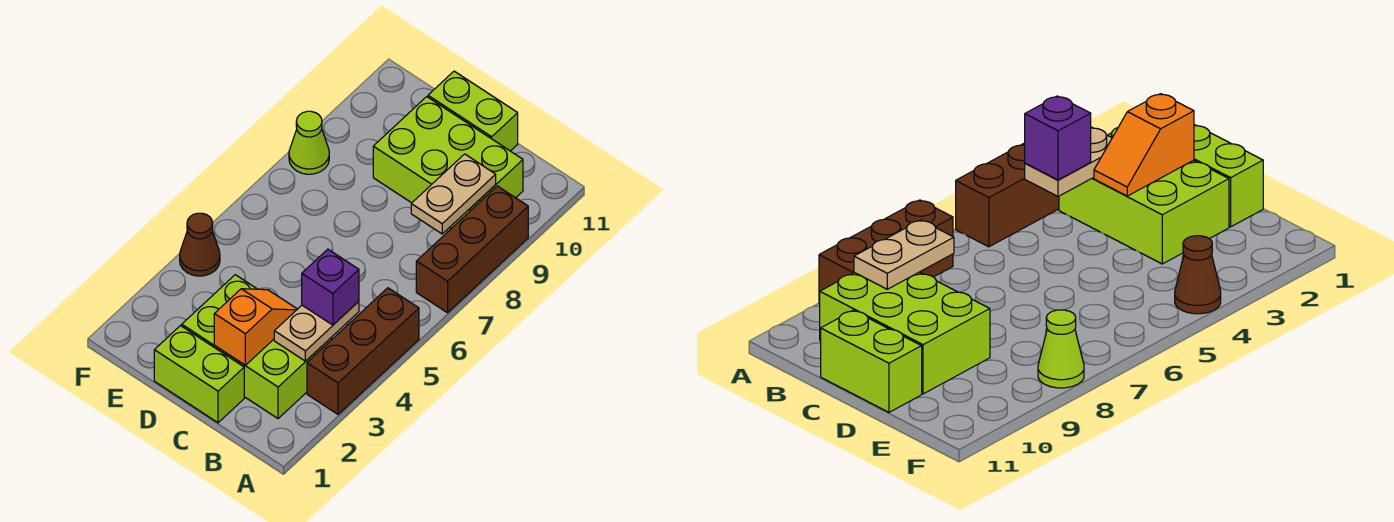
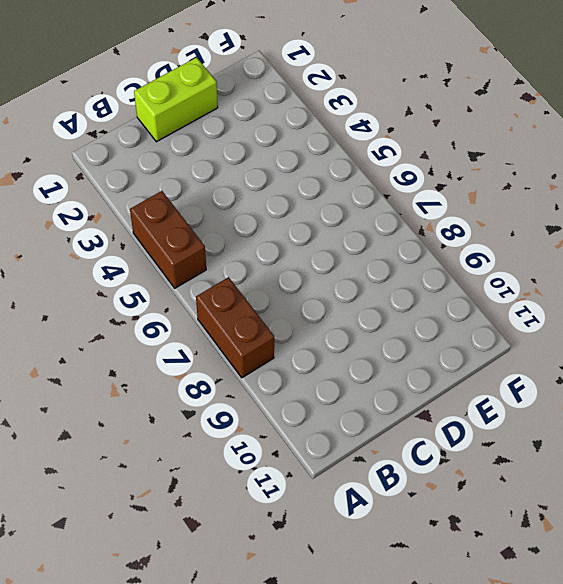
brown brick A4:A5 level 1 -> brown brick A3:A5 level 1
brown brick A7:A8 level 1 -> brown brick A7:A9 level 1
none -> lime brick B2:D3 level 1
none -> lime brick B9:D10 level 1
none -> lime brick C11:D11 level 1

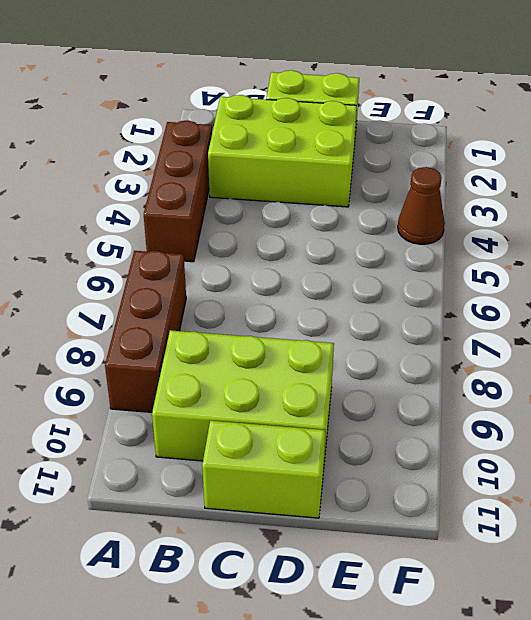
none -> lime cone F8 level 1
none -> tan plate B3:B4 level 2
none -> tan plate B8:B9 level 2

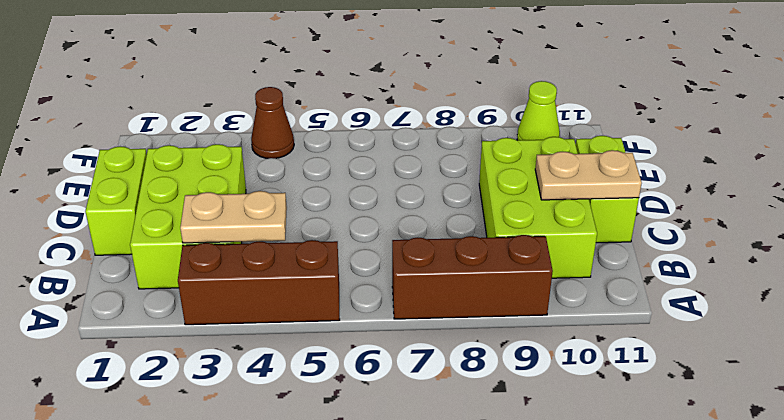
tan plate C10:C11 level 2 -> tan plate B8:B9 level 2
lime cone F10 level 1 -> lime cone F8 level 1
none -> orange slope C2:C3 level 2 top 2
none -> purple brick B4 level 3

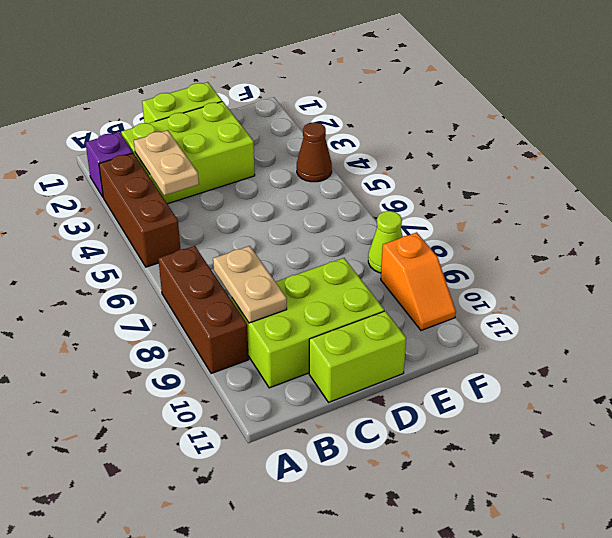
purple brick A2 level 1 -> purple brick B4 level 3
orange slope F9:F10 level 1 top 9 -> orange slope C2:C3 level 2 top 2

